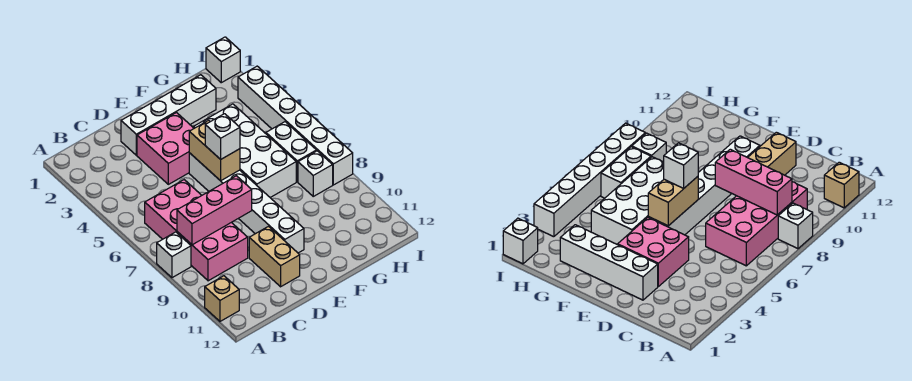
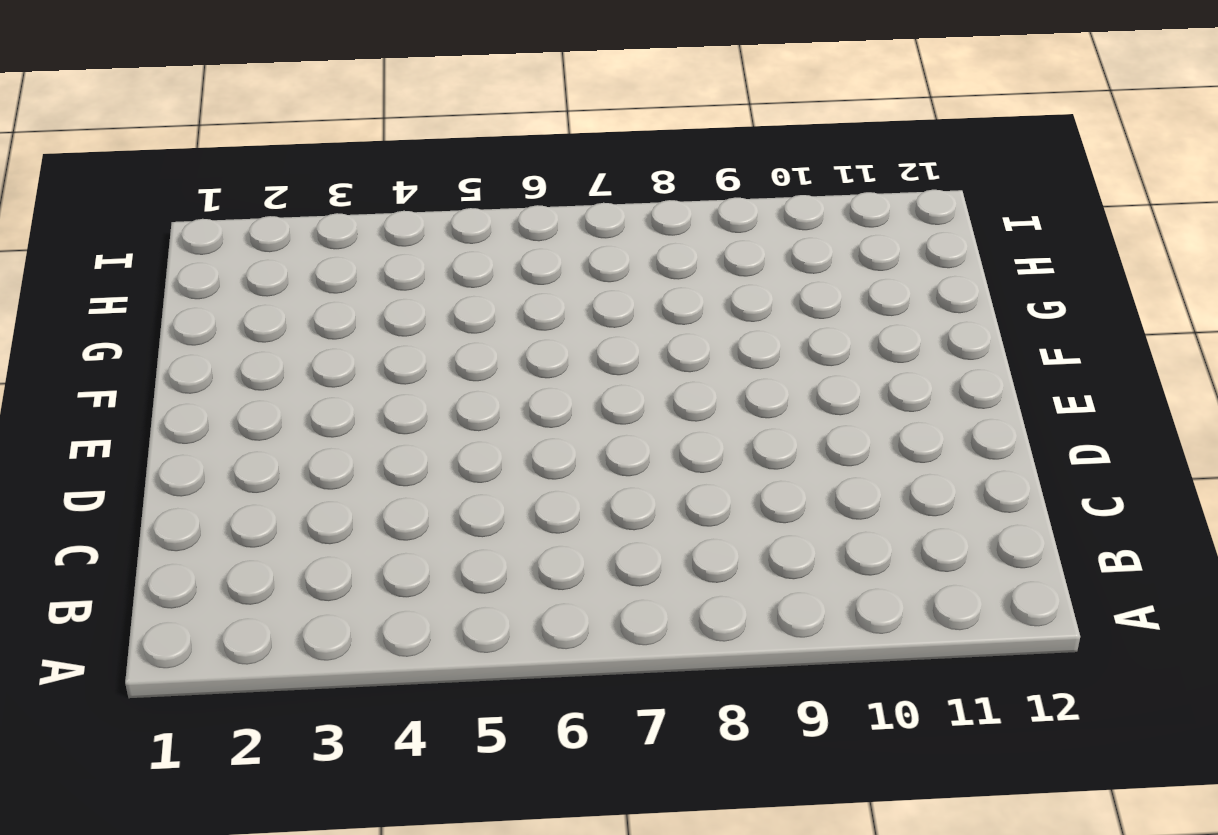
none -> white brick A8 level 1
none -> tan brick A11 level 1
none -> pink brick B6:C9 level 1

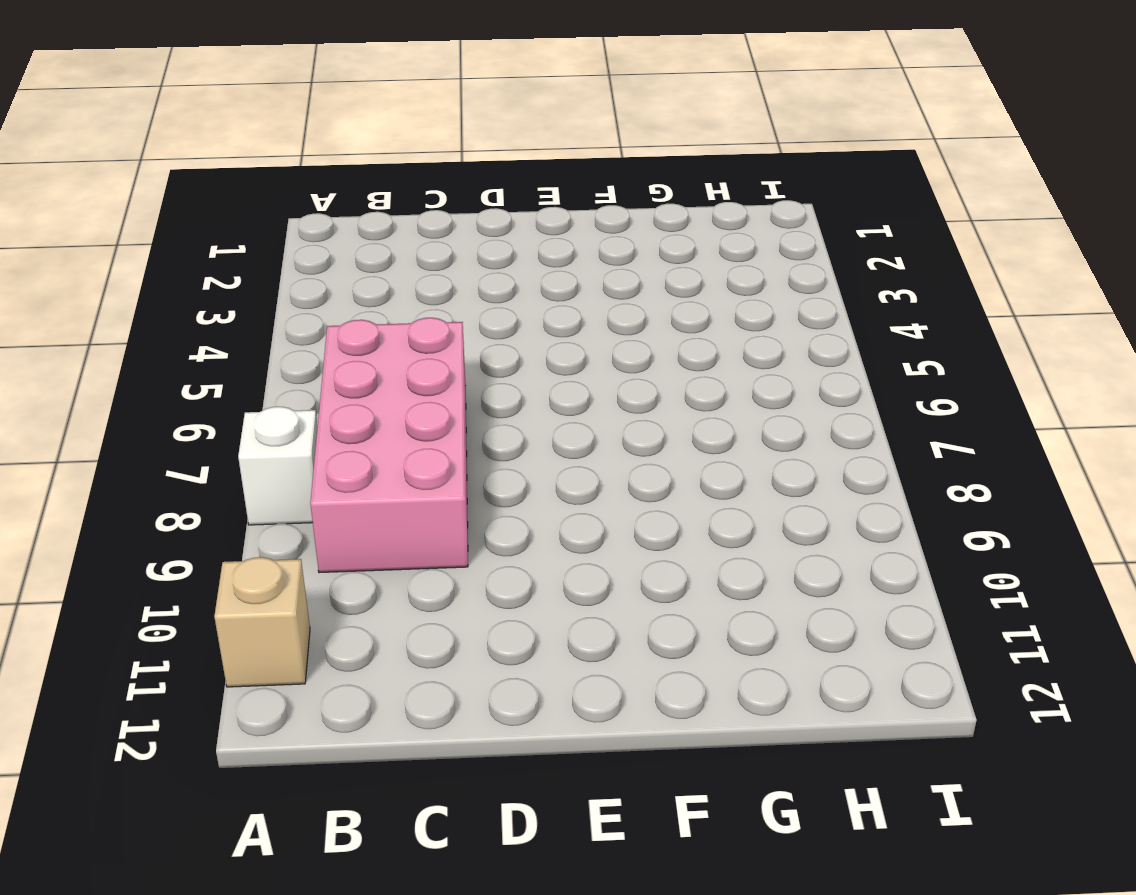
none -> white brick D2:G2 level 1
none -> pink brick D3:E4 level 1
none -> tan brick D10:D11 level 1

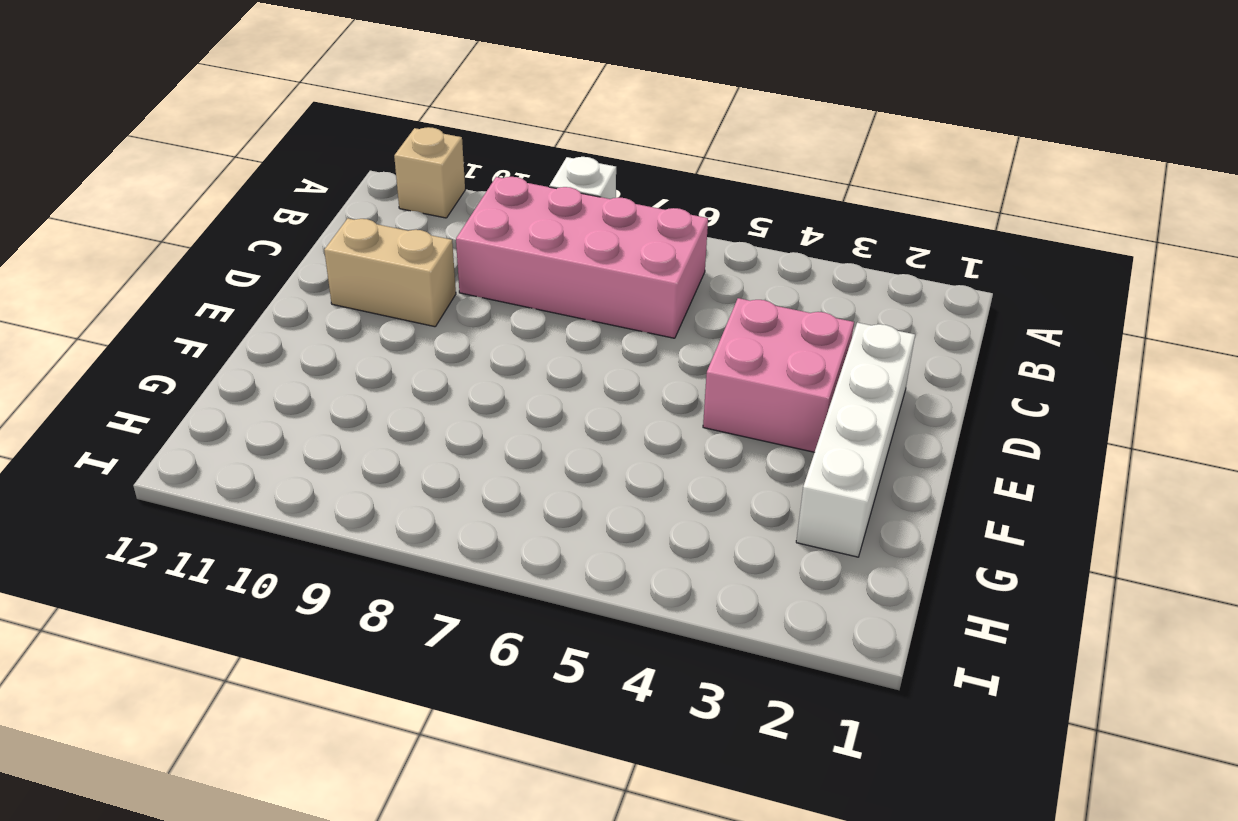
none -> white brick E5:E10 level 1
none -> white brick F4:G7 level 1
none -> white brick H6:H7 level 1

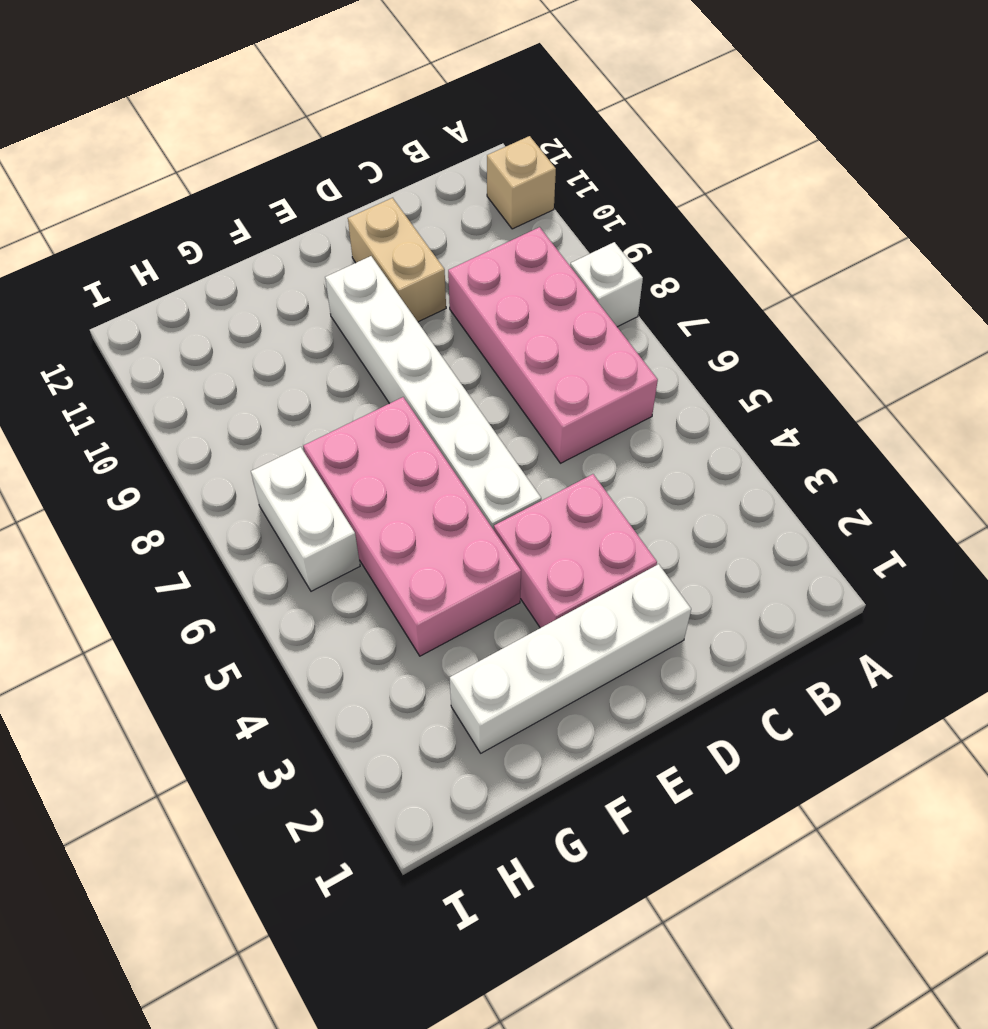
pink brick F4:G7 level 1 -> white brick F4:G7 level 1
none -> white brick H8 level 1
none -> white brick I1 level 1
none -> white brick I3:I8 level 1

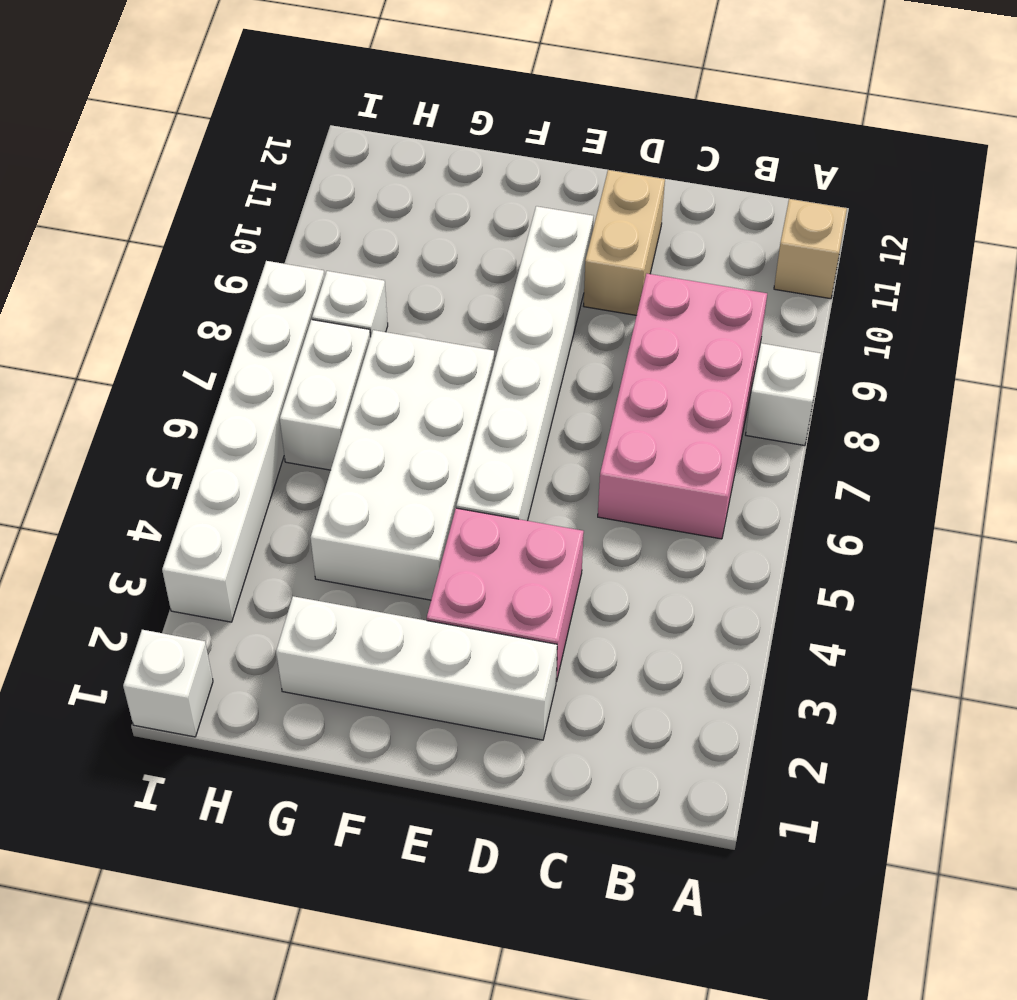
none -> pink brick B8:D8 level 2
none -> tan brick E5:E6 level 2
none -> white brick E6 level 3

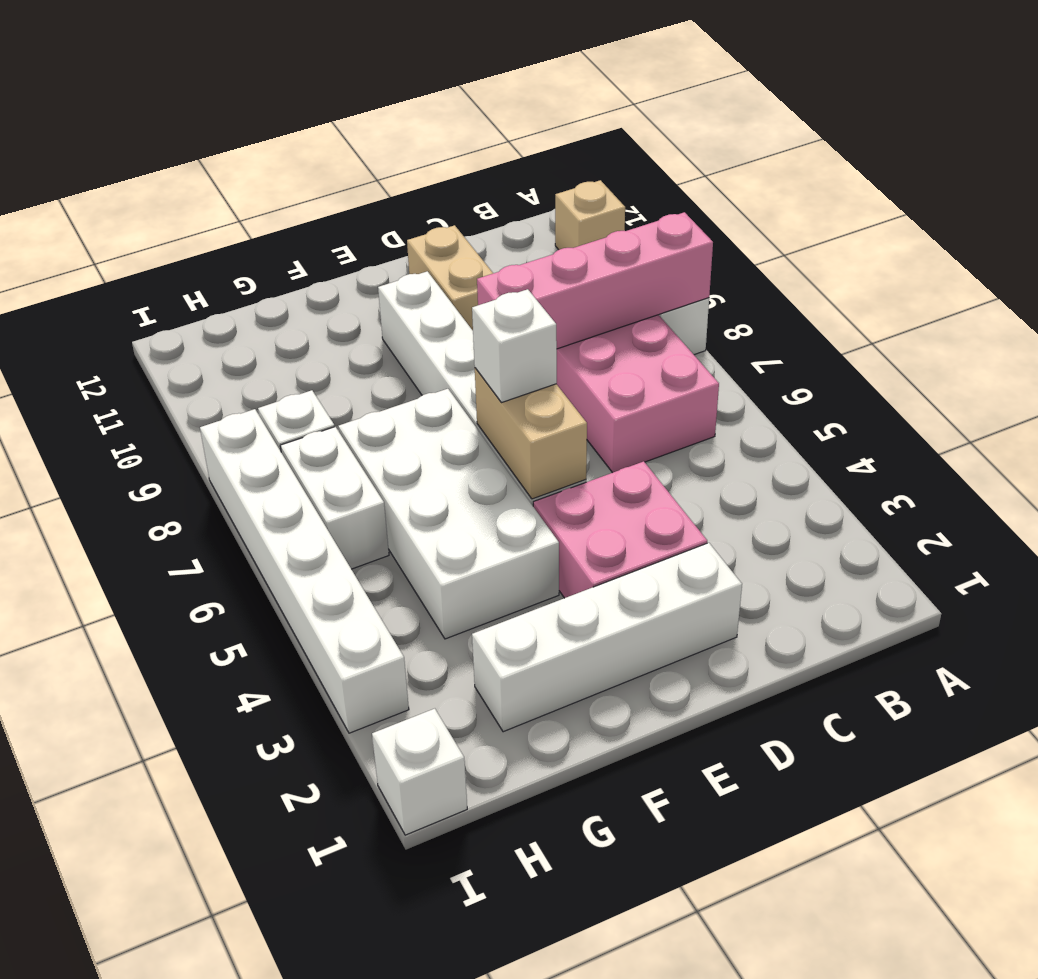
pink brick A8:D8 level 2 -> pink brick B8:D8 level 2

